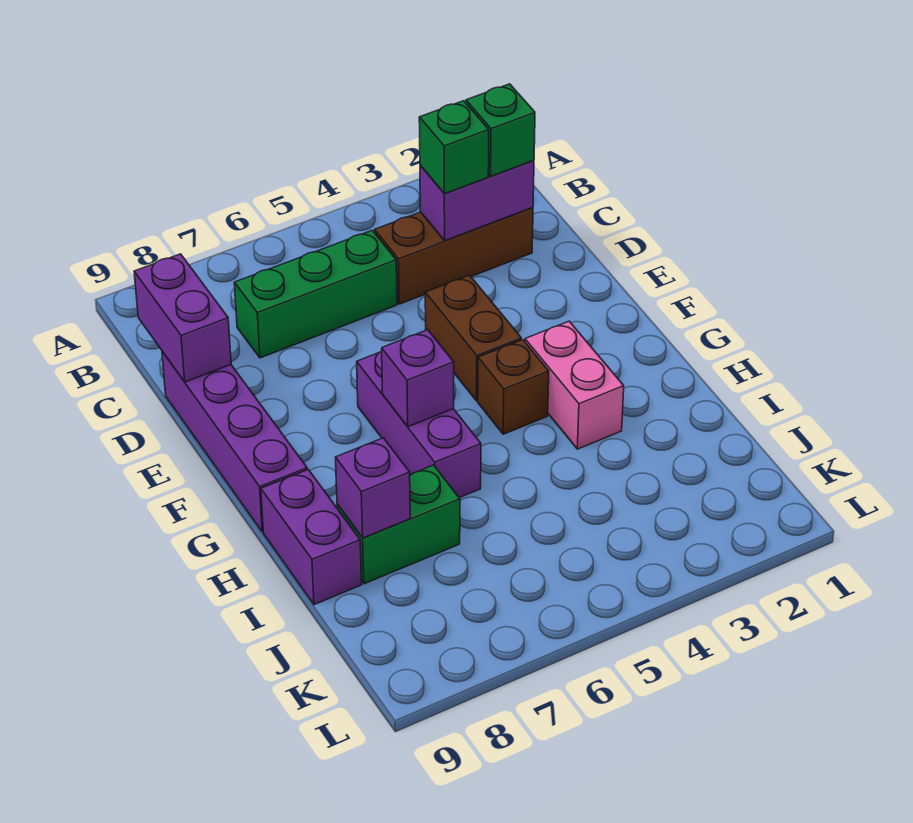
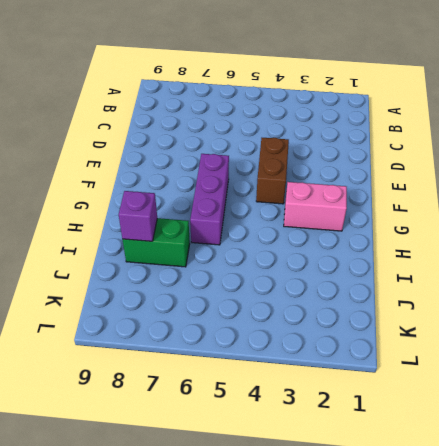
pink brick G2:G3 level 1 -> pink brick G3:H3 level 1
none -> brown brick C2:C4 level 1
none -> green brick C5:C7 level 1
none -> purple brick D9:G9 level 1

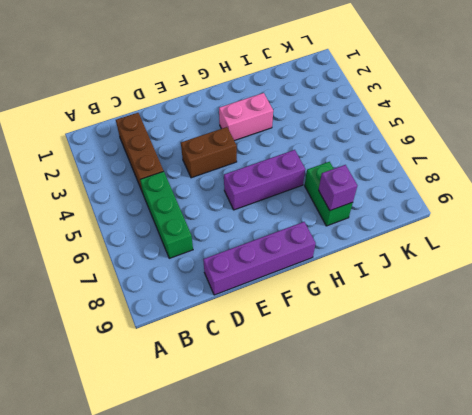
none -> brown brick G4 level 1
none -> purple brick H9:I9 level 1
none -> purple brick C2:C3 level 2

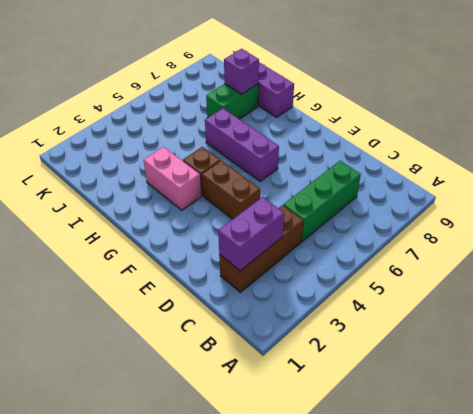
none -> purple brick D9:G9 level 1
none -> purple brick C9:D9 level 2
none -> purple brick G6 level 2

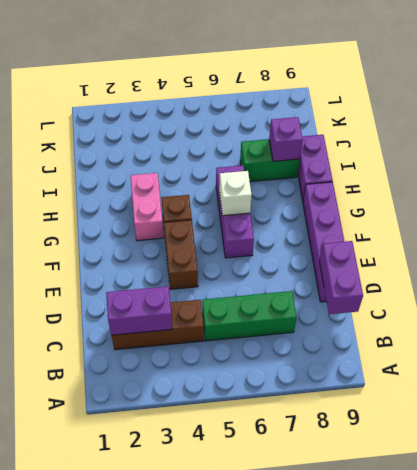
white brick G6 level 2 -> purple brick G6 level 2
none -> green brick C2 level 3
none -> green brick C3 level 3

